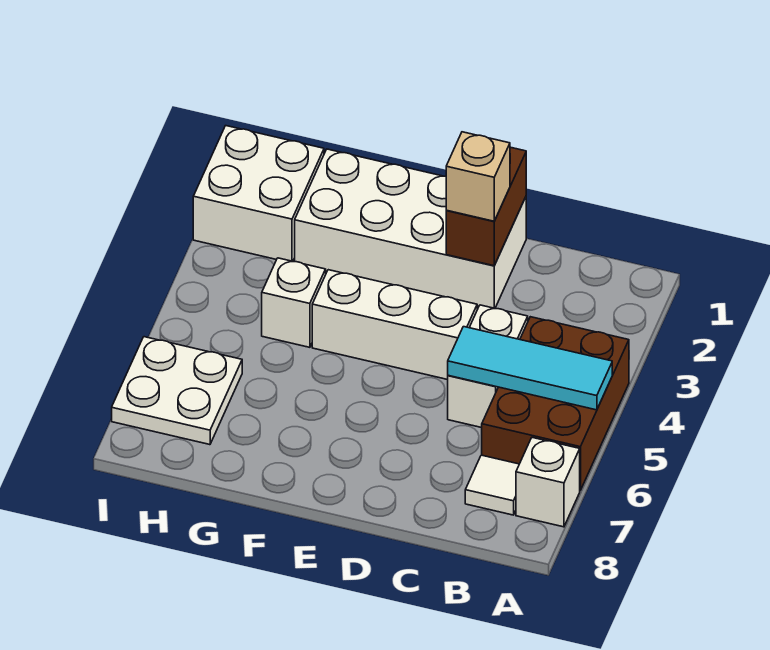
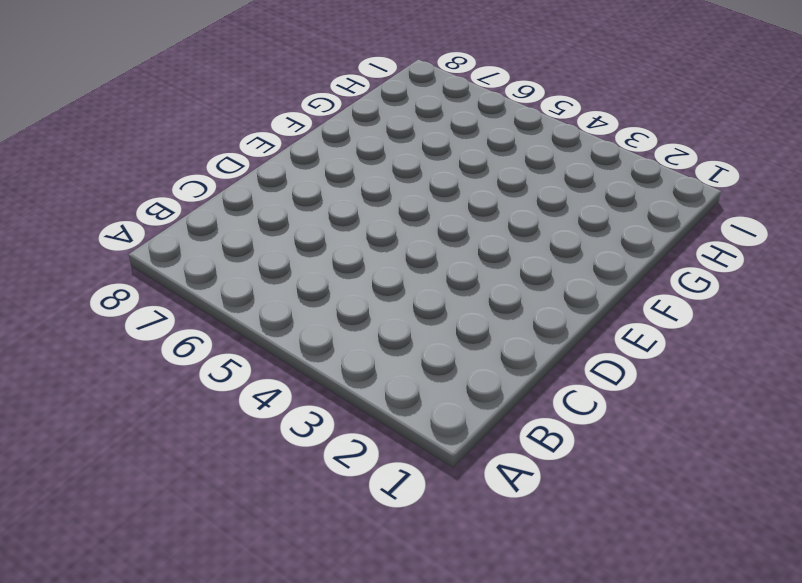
none -> brown brick A4:B6 level 1
none -> white brick A7 level 1
none -> white tile B7 level 1

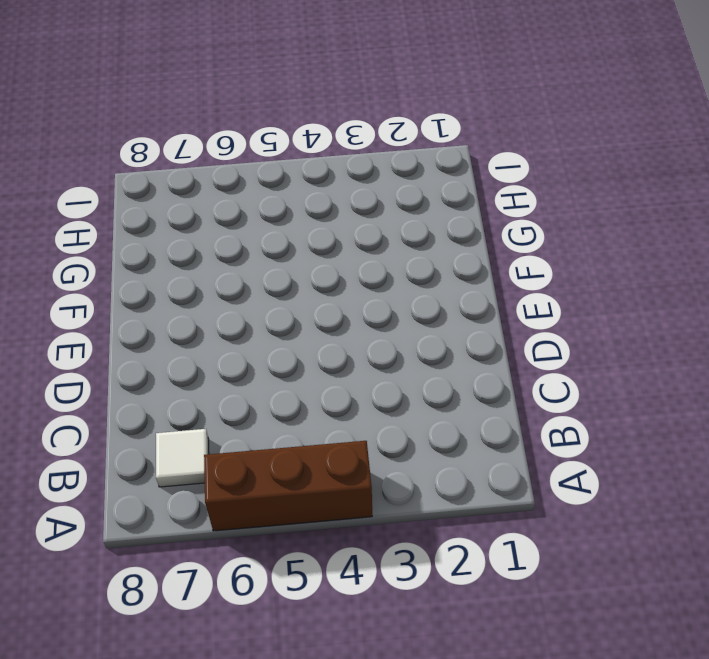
brown brick A4:A6 level 1 -> brown brick A4:B6 level 1
none -> white brick A7 level 1
none -> white brick C4:C5 level 1
none -> white brick D1:G2 level 1

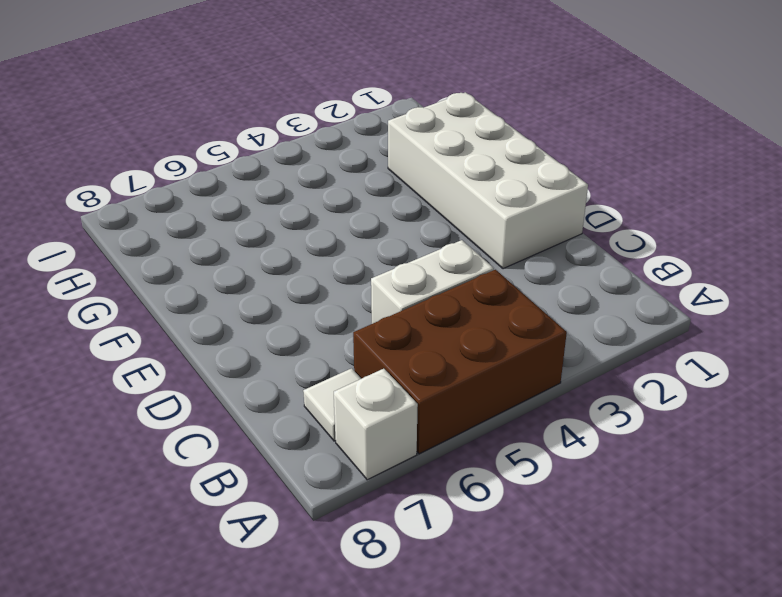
none -> white brick D4:F4 level 1
none -> white brick G4 level 1
none -> white brick H1:I2 level 1

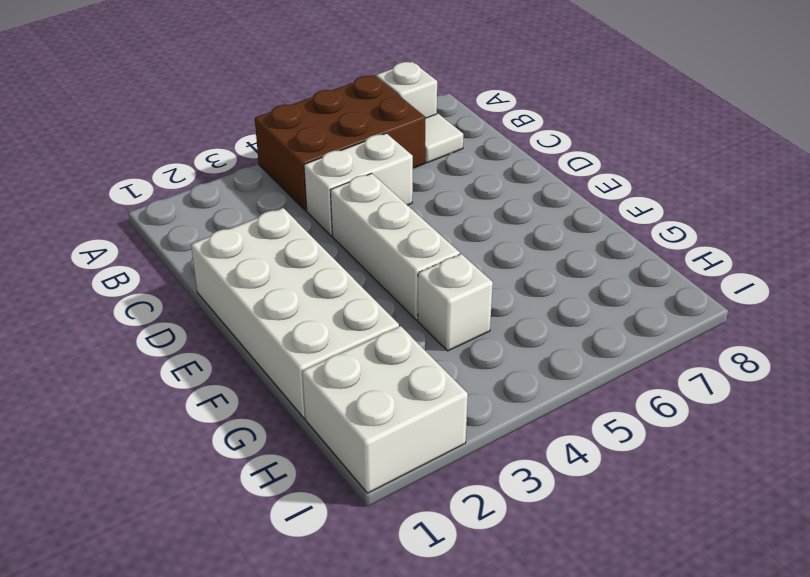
none -> white plate H6:I7 level 1
none -> cyan tile A5:C5 level 2
none -> brown brick D1:D2 level 2

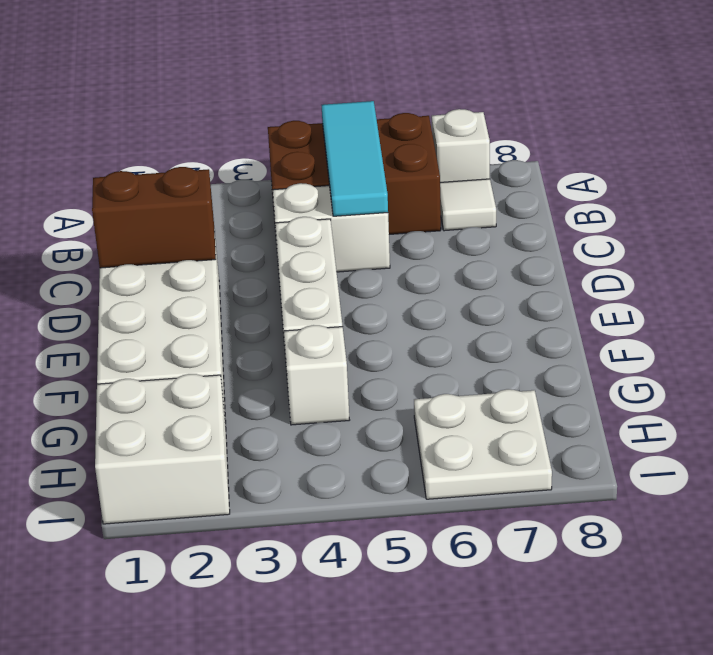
none -> tan brick D2 level 3

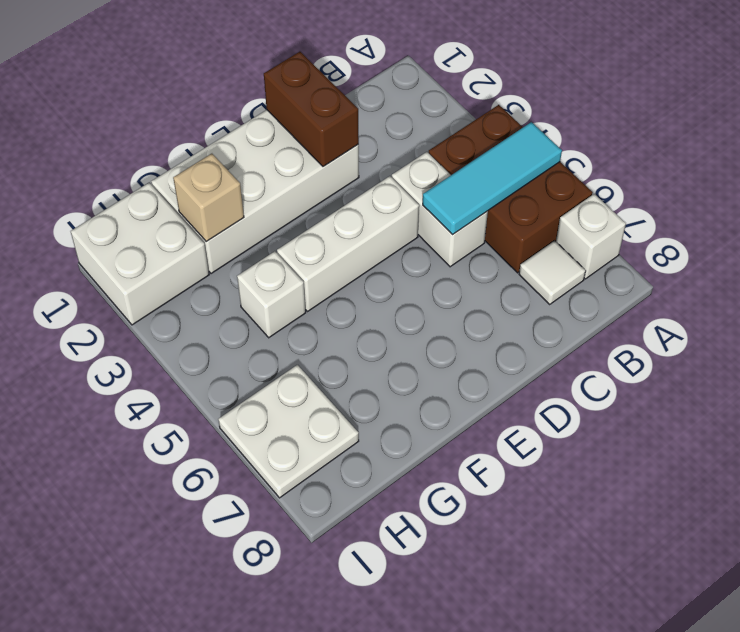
tan brick G2 level 2 -> tan brick D2 level 3

